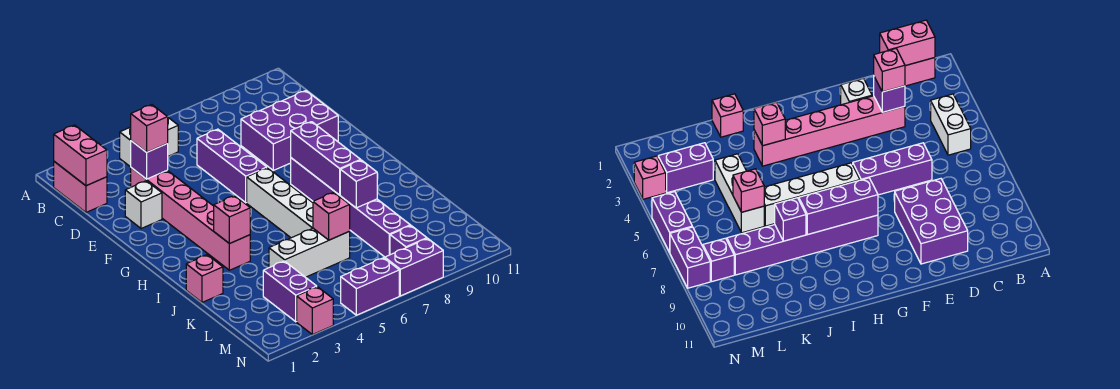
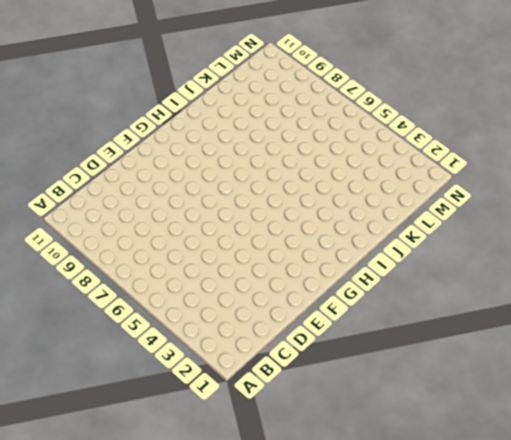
none -> pink brick B1:C1 level 1
none -> white brick B4:B5 level 1
none -> pink brick D3:I3 level 1

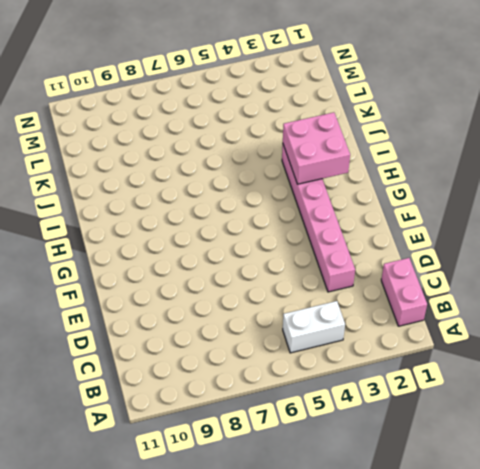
pink brick H2:I3 level 2 -> pink brick I3 level 2
none -> purple brick D6:F6 level 1
none -> purple brick D8:E10 level 1
none -> white brick E2 level 1

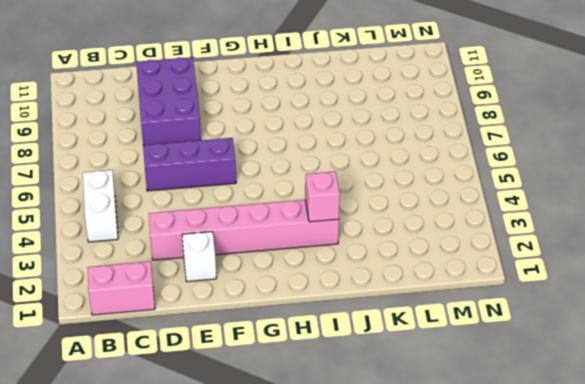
none -> white brick G6:J6 level 1
none -> purple brick G8:L8 level 1
none -> pink brick J1 level 1

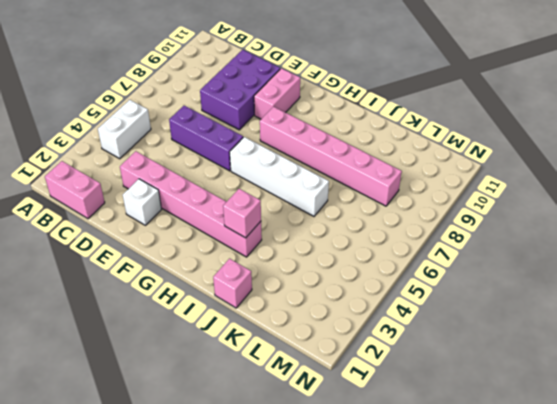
pink brick F9:F10 level 1 -> pink brick B1:C1 level 2
pink brick G8:L8 level 1 -> purple brick G8:L8 level 1
none -> white brick K4:K6 level 1
none -> purple brick L3:M3 level 1
none -> purple brick M8 level 1

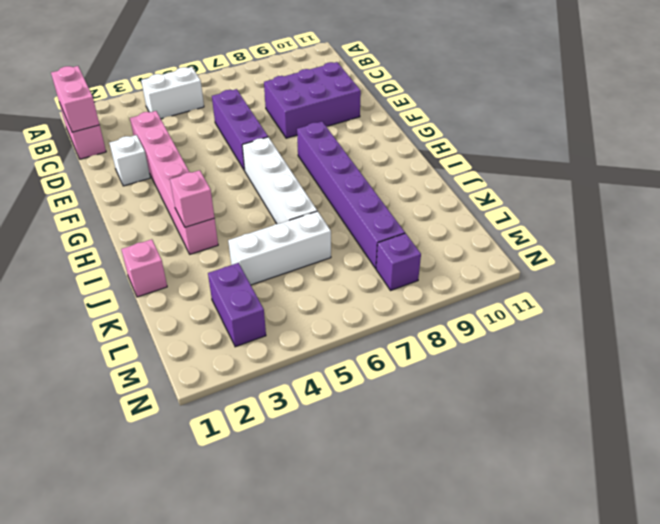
none -> pink brick N3 level 1
none -> purple brick N5:N6 level 1
none -> purple brick N7:N8 level 1

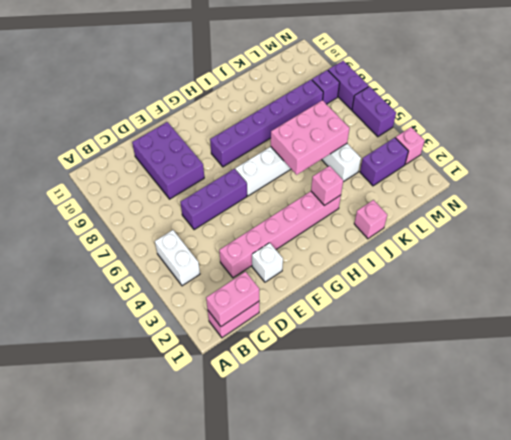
pink brick I5:K6 level 2 -> pink brick K6 level 2
none -> purple brick D3 level 2
none -> purple brick G8:I8 level 2
none -> purple brick J8 level 2

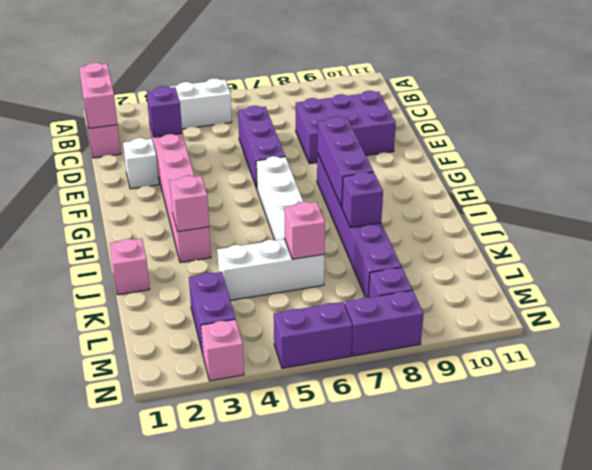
none -> pink brick D3 level 3

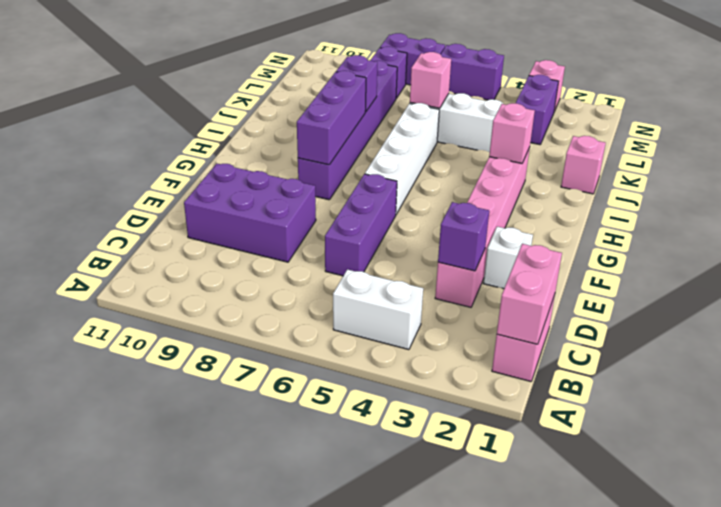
none -> pink brick D3 level 3

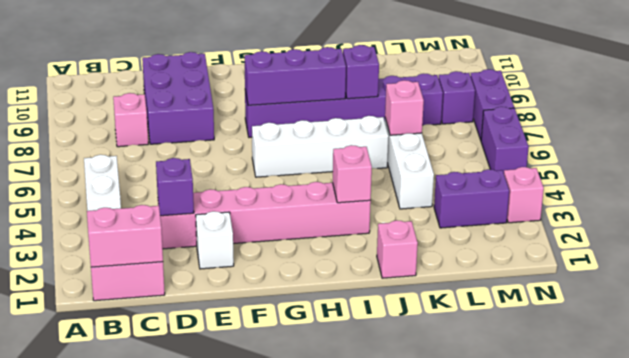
pink brick C8 level 1 -> pink brick D3 level 3
none -> purple brick D6:F6 level 1

